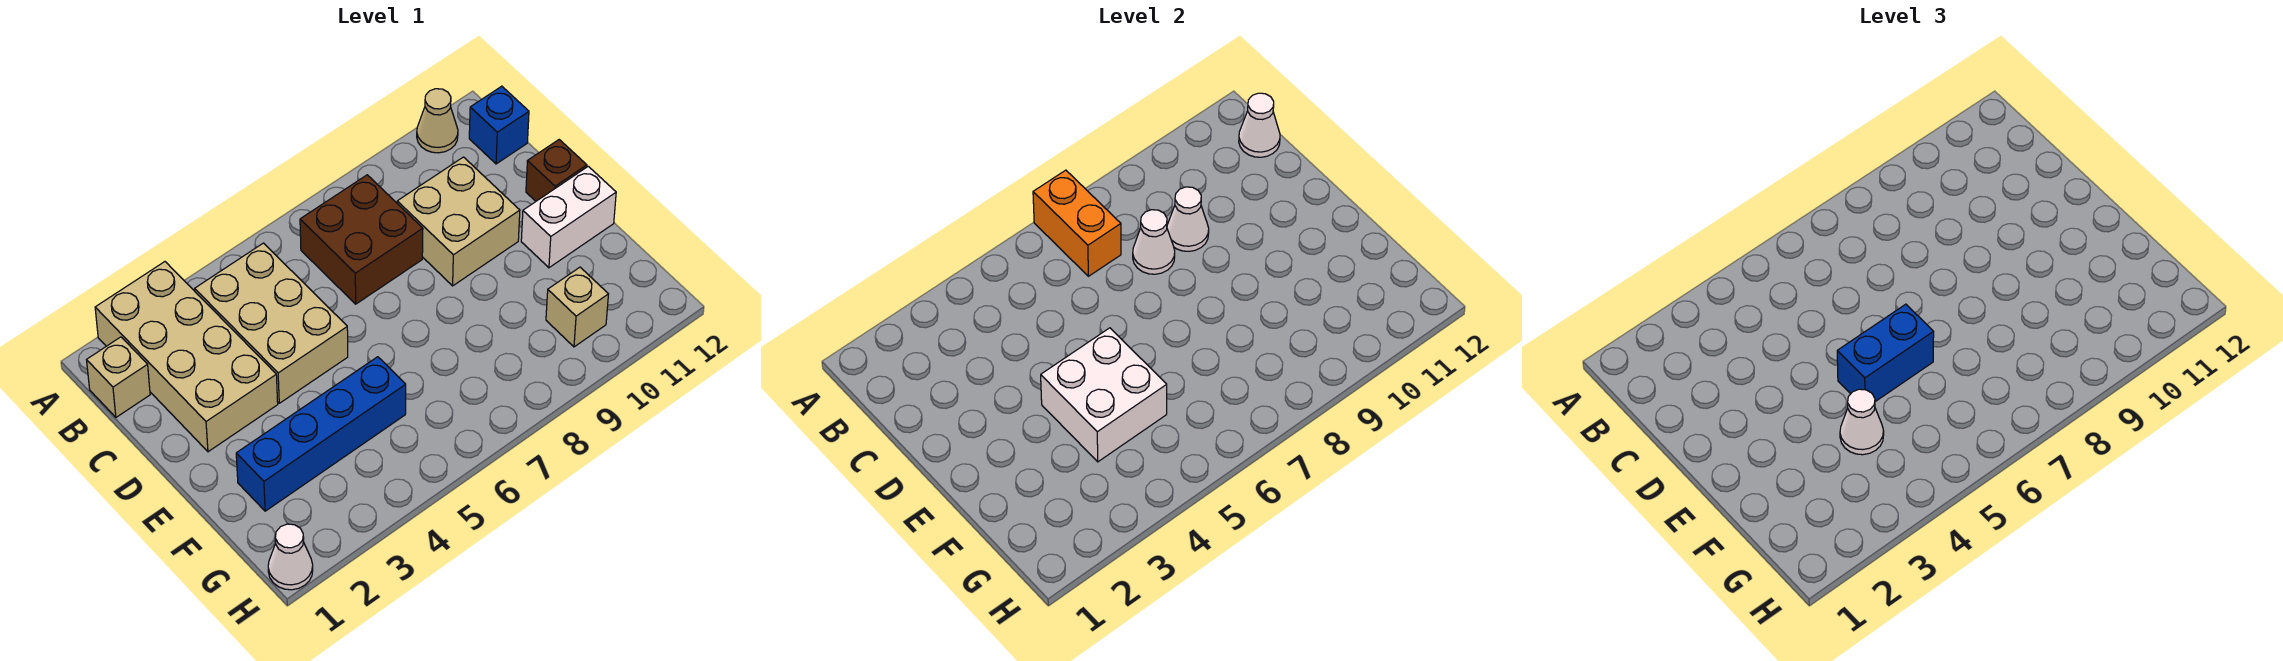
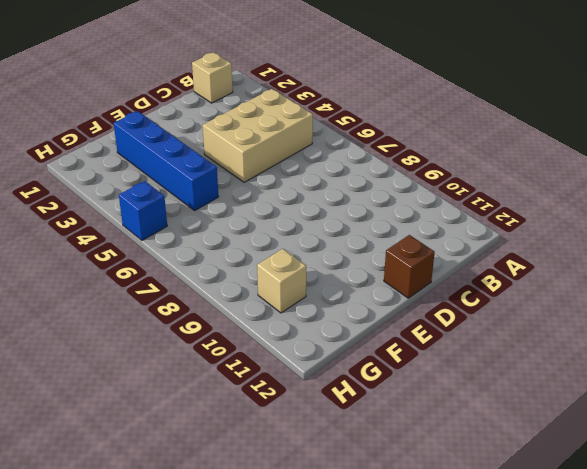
blue brick H5 level 1 -> blue brick B12 level 1
none -> tan brick A2:D3 level 1
none -> tan cone A11 level 1
none -> brown brick B7:C8 level 1

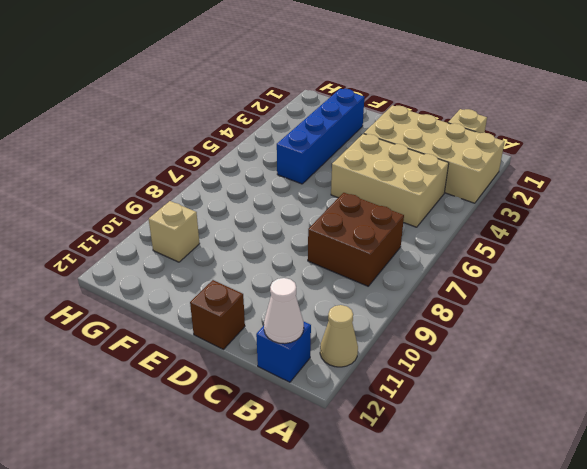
none -> tan brick C9:D10 level 1
none -> white brick E11:E12 level 1
none -> white cone H1 level 1

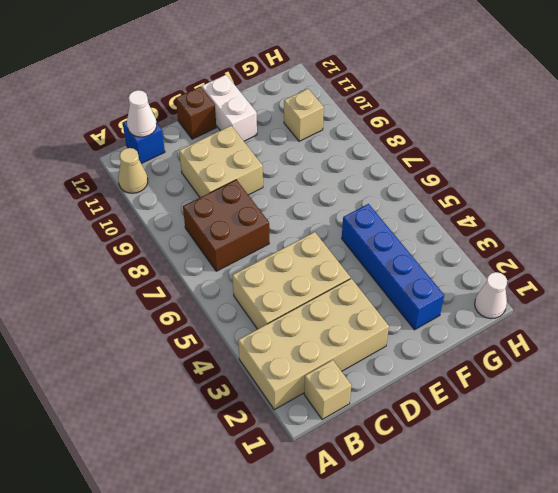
none -> orange brick A7:B7 level 2
none -> white cone C8 level 2
none -> white cone C9 level 2

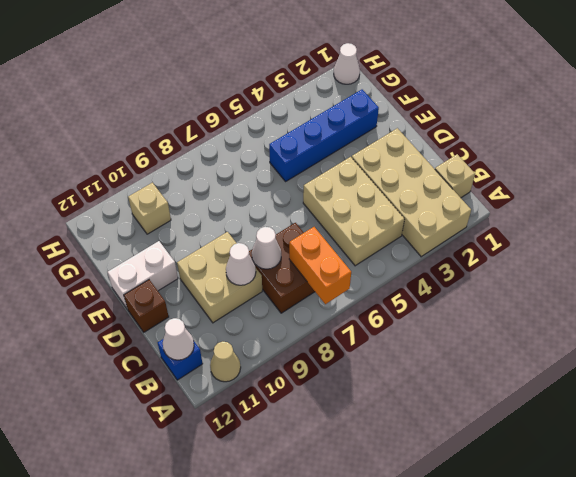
none -> white brick E4:F5 level 2
none -> blue brick E5:E6 level 3
none -> white cone F4 level 3

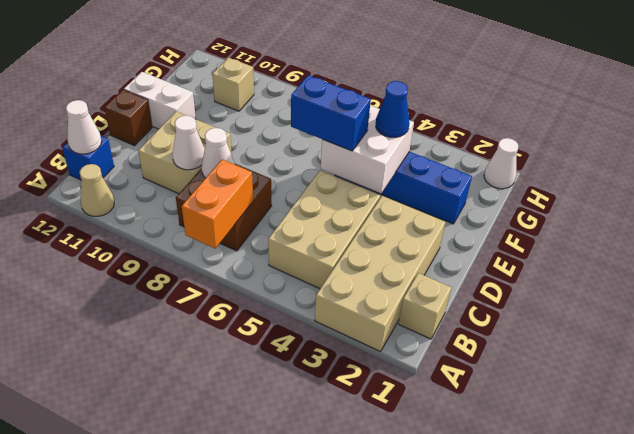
blue cone F4 level 3 -> white cone F4 level 3

